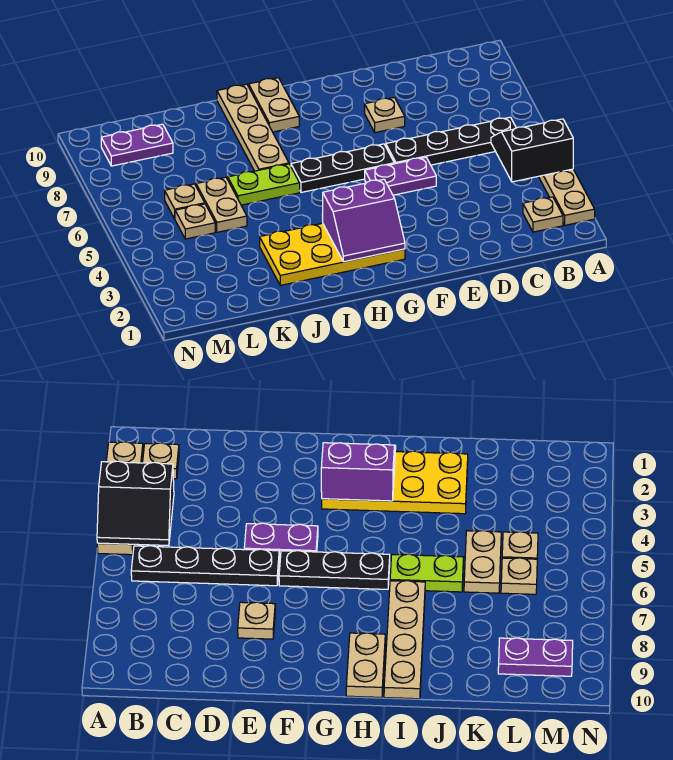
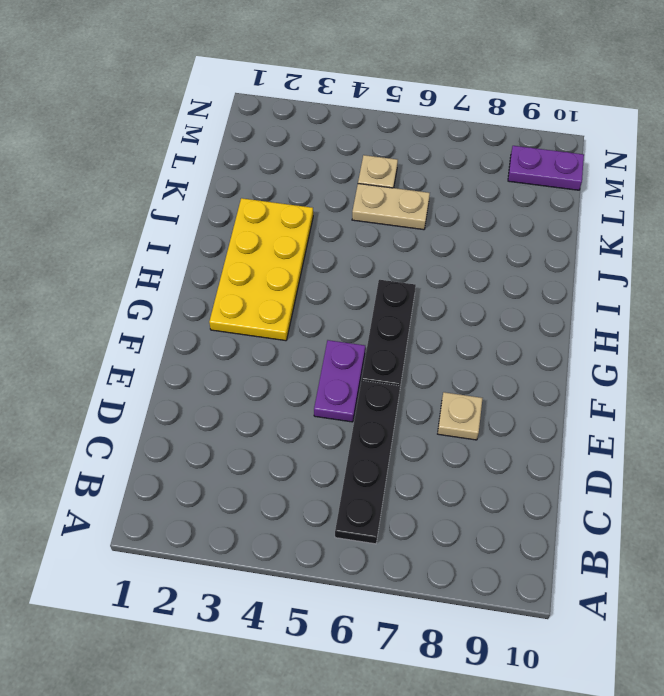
purple plate M9:M10 level 1 -> purple plate L9:M9 level 1
none -> tan plate A2:A5 level 1
none -> tan plate B2 level 1
none -> tan plate H9:H10 level 1

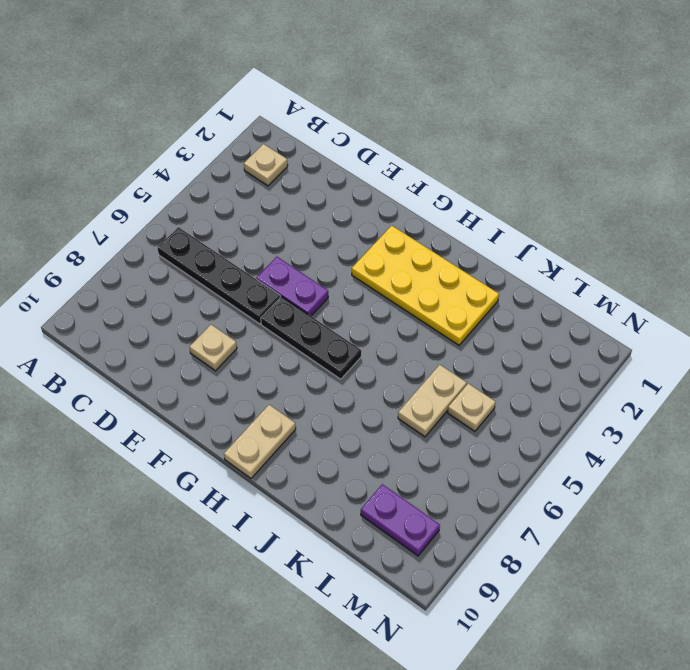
none -> tan plate A2:A5 level 1
none -> lime plate I6:J6 level 1
none -> tan plate I7:I10 level 1

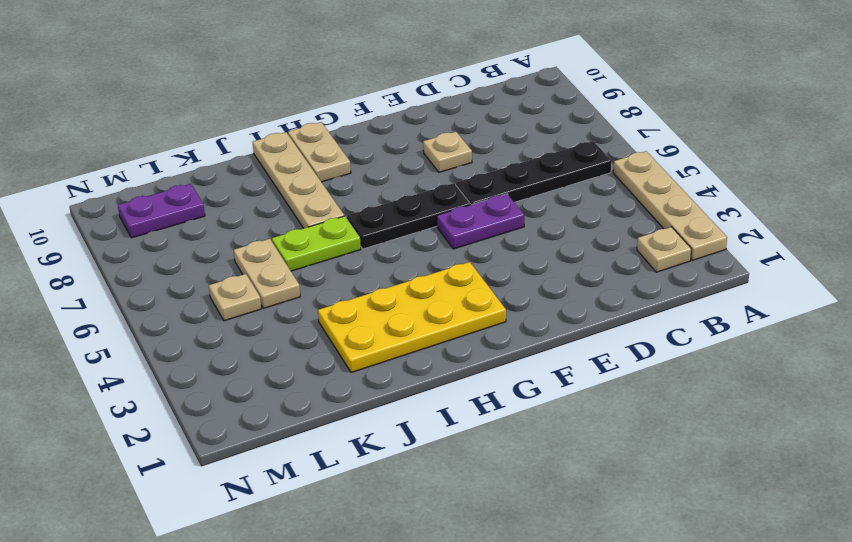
none -> tan plate L6 level 1
none -> black slope A4:B5 level 2 top 4
none -> purple slope G2:H3 level 2 top 3

